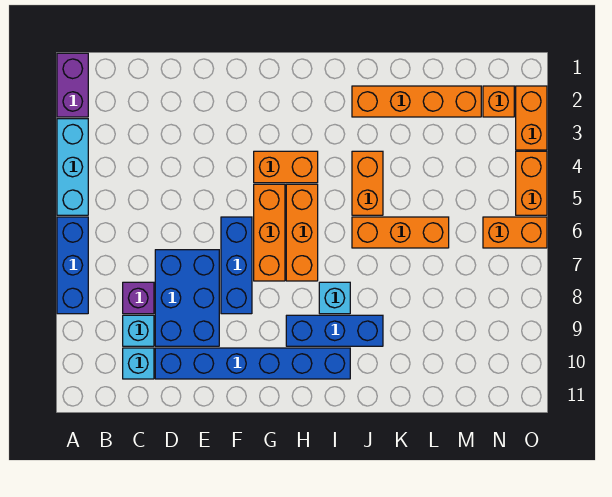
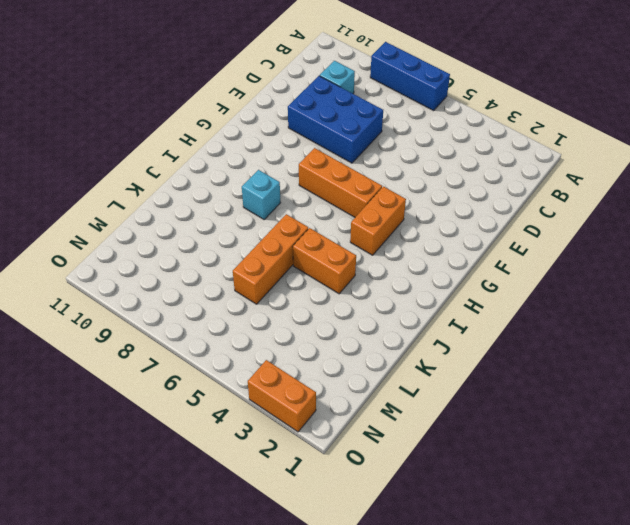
none -> purple brick A1:A2 level 1
none -> cyan brick A3:A5 level 1
none -> purple brick C8 level 1

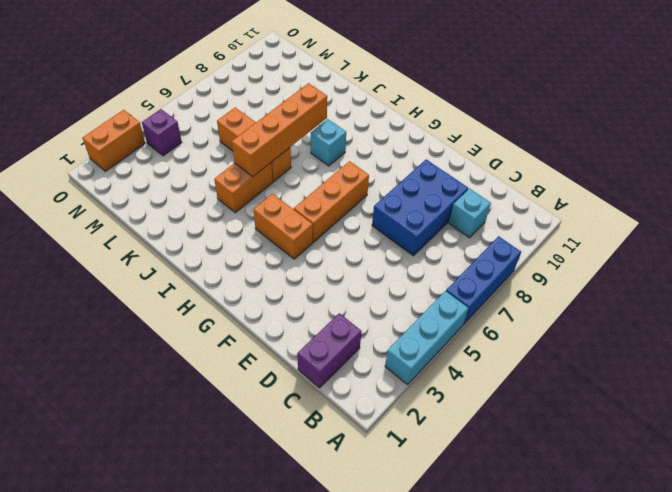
purple brick C1:C2 level 1 -> purple brick A1:A2 level 1
orange brick J5:J8 level 2 -> orange brick J2:M2 level 1
purple brick N4 level 1 -> purple brick C8 level 1
none -> cyan brick C10 level 1
none -> blue brick D10:I10 level 1
none -> blue brick F6:F8 level 1

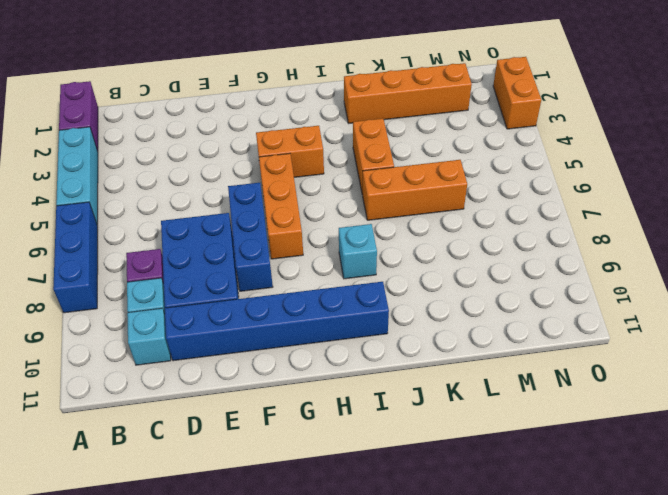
none -> orange brick H5:H7 level 1
none -> blue brick H9:J9 level 1
none -> orange brick N2 level 1

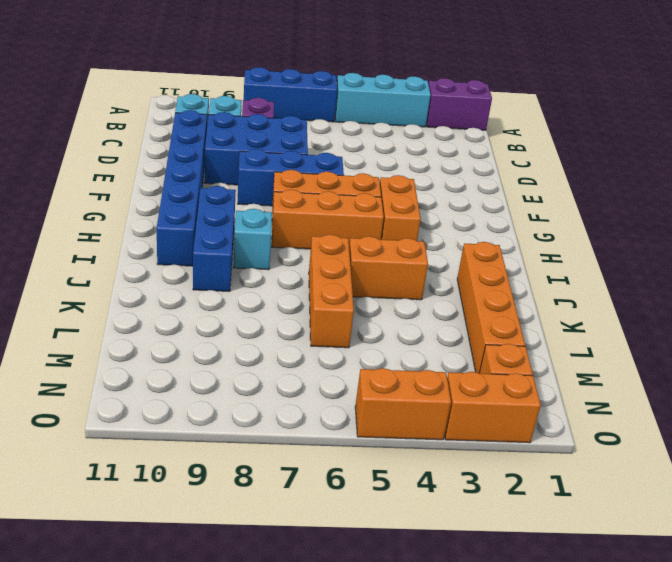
none -> orange brick N6:O6 level 1

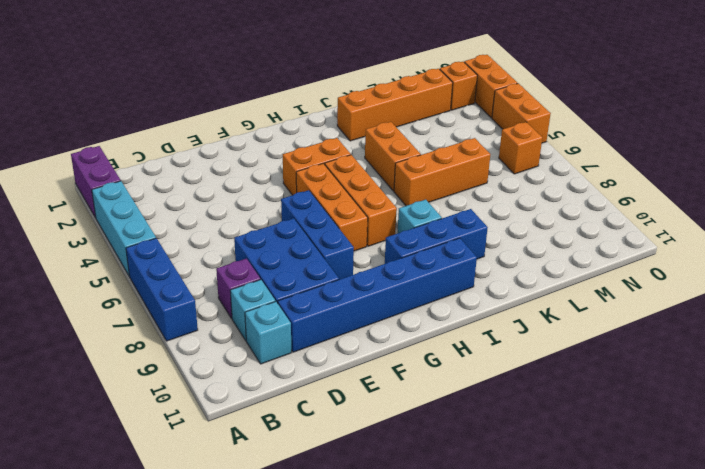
orange brick N6 level 1 -> orange brick N6:O6 level 1

